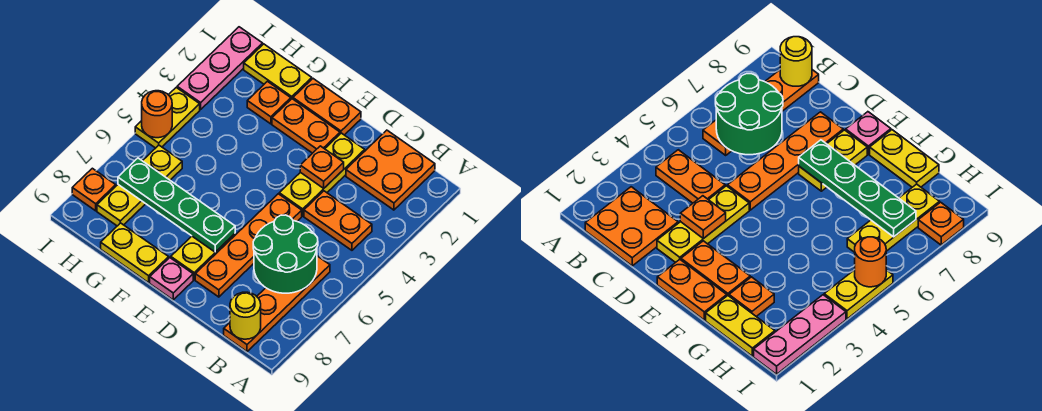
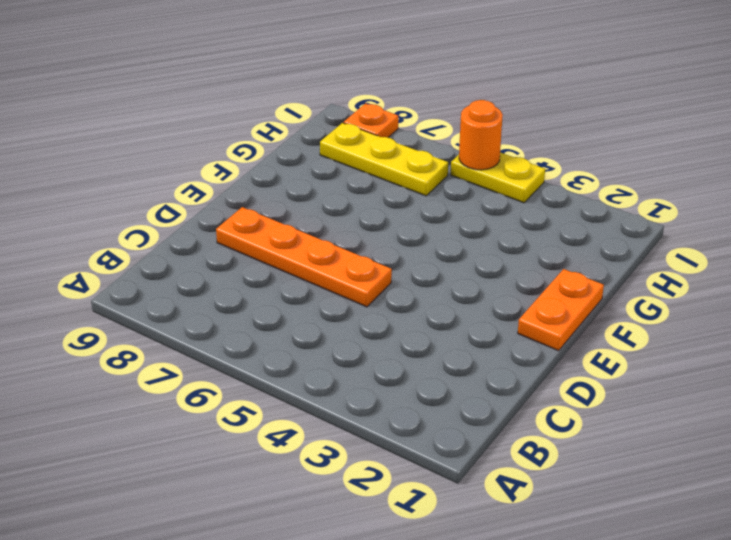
none -> orange plate B1:C2 level 1
none -> orange plate B4:C4 level 1
none -> orange plate B6:B9 level 1

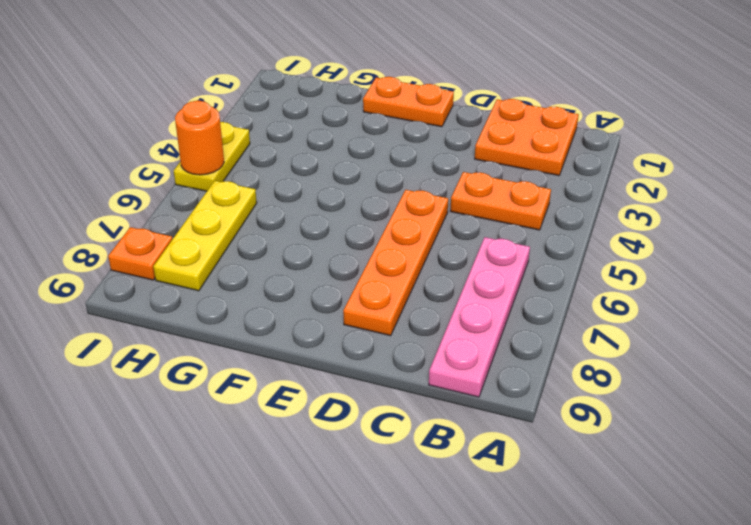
pink plate B6:B9 level 1 -> orange plate B6:B9 level 1
none -> yellow plate D2:D4 level 1
none -> orange plate E2:F2 level 1
none -> yellow plate E7:E8 level 1

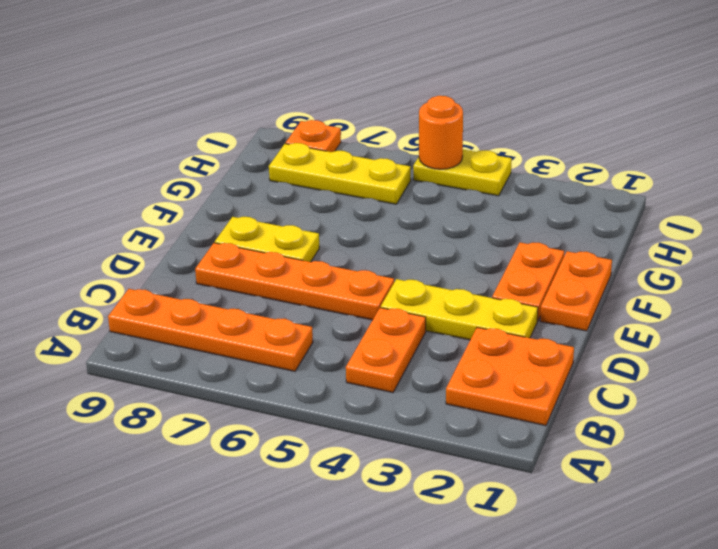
none -> pink plate E9 level 1
none -> yellow plate F9:G9 level 1
none -> yellow plate G1:H1 level 1

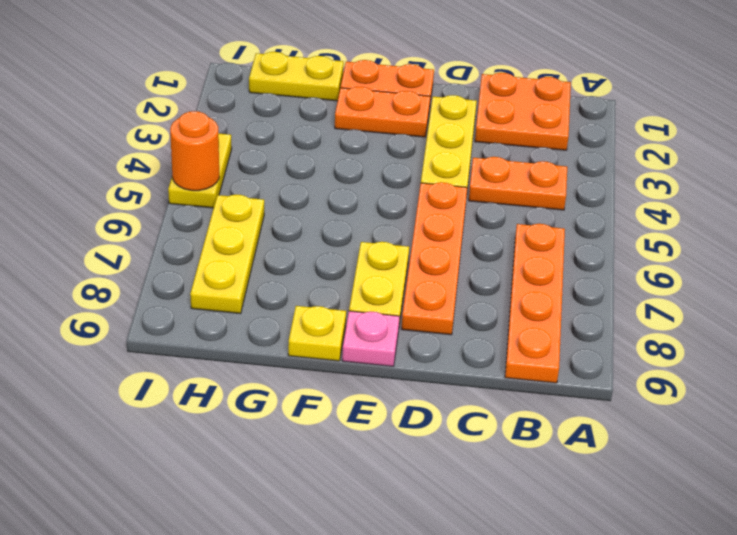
yellow plate F9 level 1 -> yellow plate F9:G9 level 1
none -> orange plate G2 level 1
none -> pink plate I1:I3 level 1
none -> orange plate I8 level 1

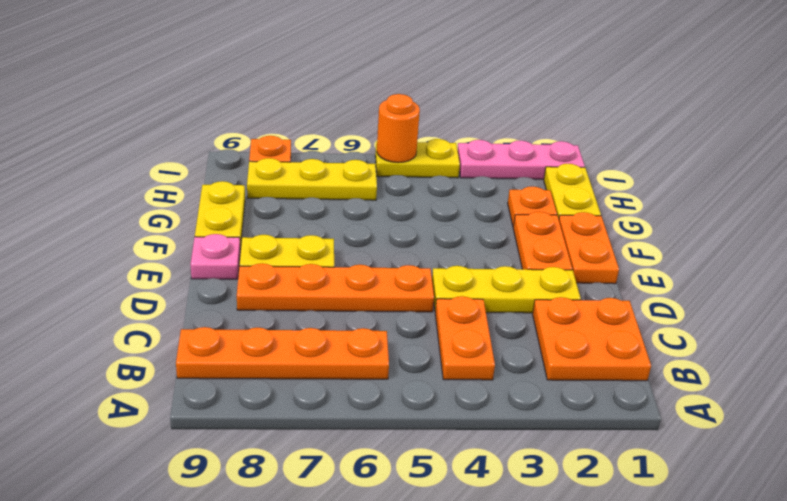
none -> green round brick B6:C7 level 2
none -> yellow round brick B9 level 2
none -> orange plate D3 level 2

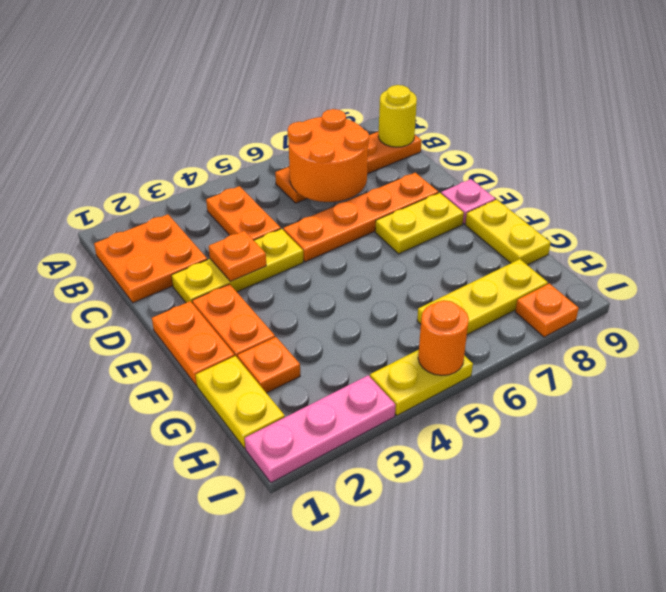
orange round brick B6:C7 level 2 -> green round brick B6:C7 level 2
none -> green plate E7:H7 level 2

